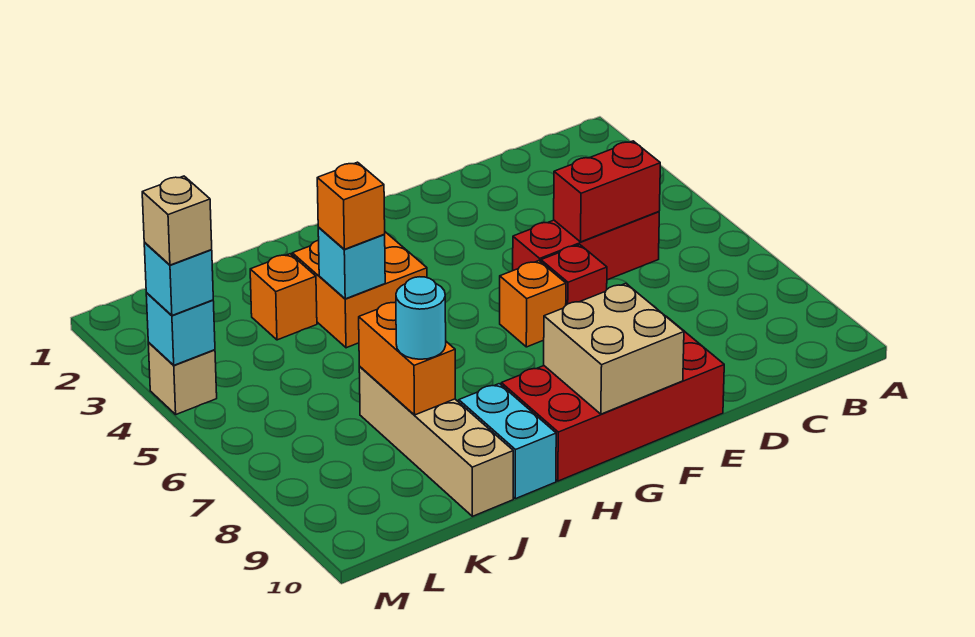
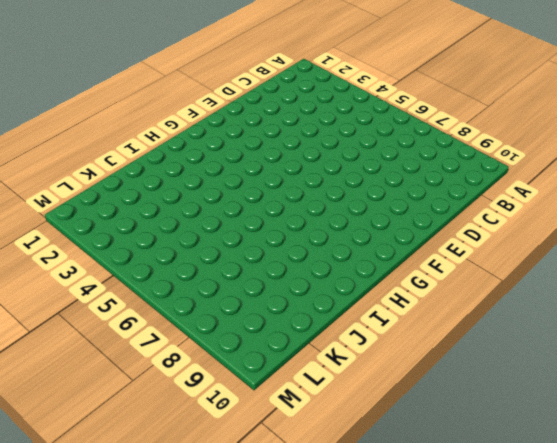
none -> red brick C5:E5 level 1
none -> red brick E6 level 1
none -> red brick E9:H10 level 1

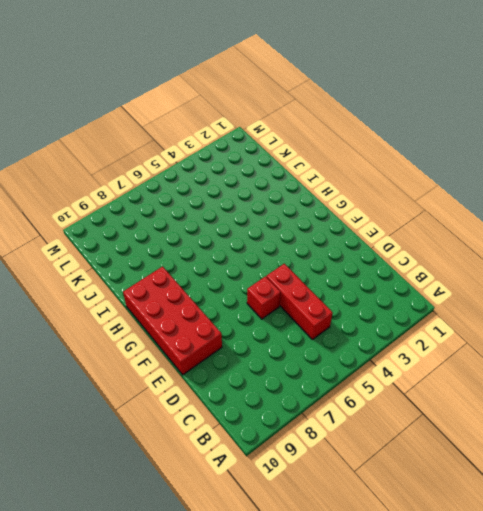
none -> orange brick F6 level 1
none -> orange brick H3:I4 level 1
none -> cyan brick I9:I10 level 1

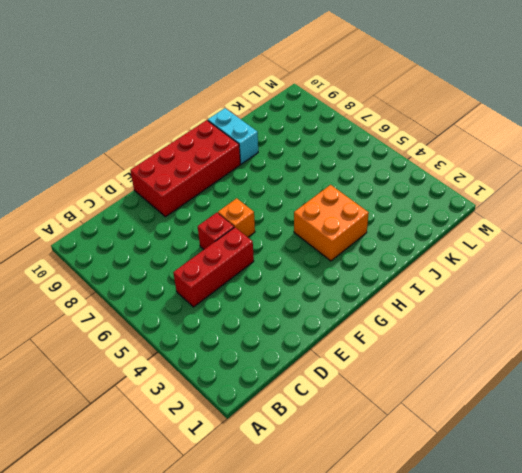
none -> orange brick J3 level 1
none -> tan brick J7:J10 level 1
none -> tan brick M4 level 1

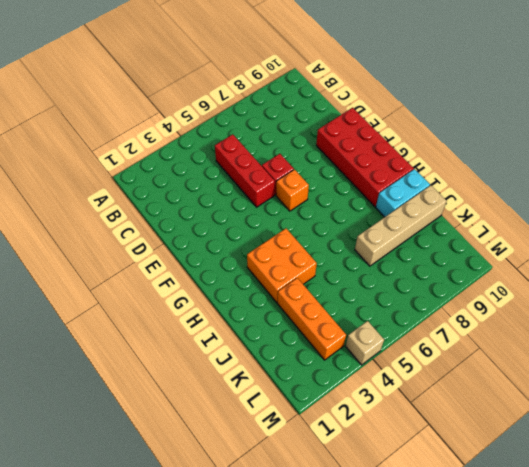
orange brick J3:L3 level 1 -> orange brick J3 level 1
none -> red brick C5:D5 level 2
none -> tan brick F9:G10 level 2
none -> cyan brick I4 level 2

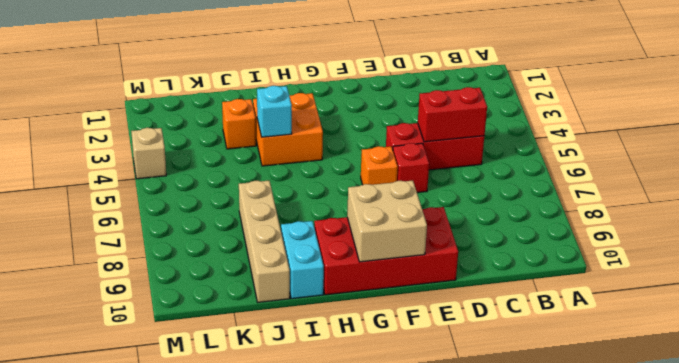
none -> orange brick J7:J8 level 2
none -> cyan brick M4 level 2
none -> orange brick I4 level 3

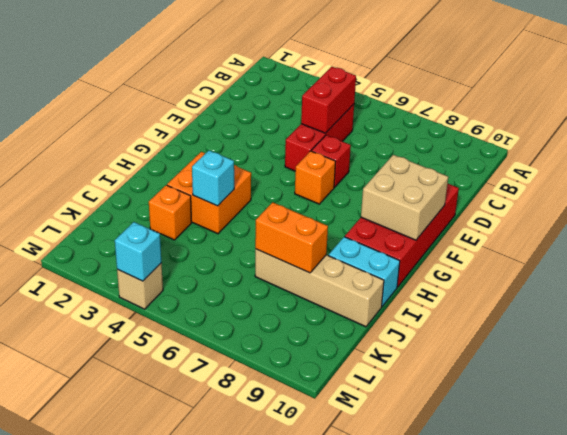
none -> orange brick I4 level 3
none -> cyan round brick J8 level 3
none -> cyan brick M4 level 3

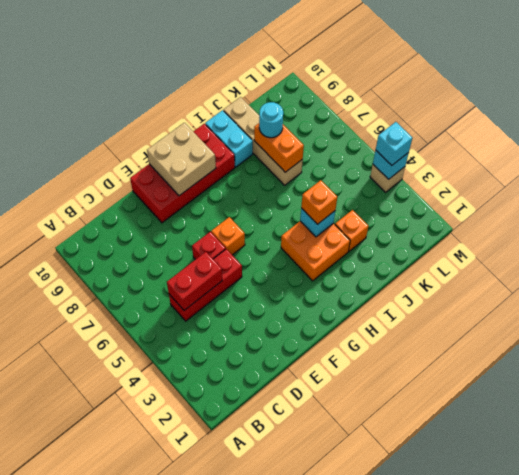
none -> tan brick M4 level 4

